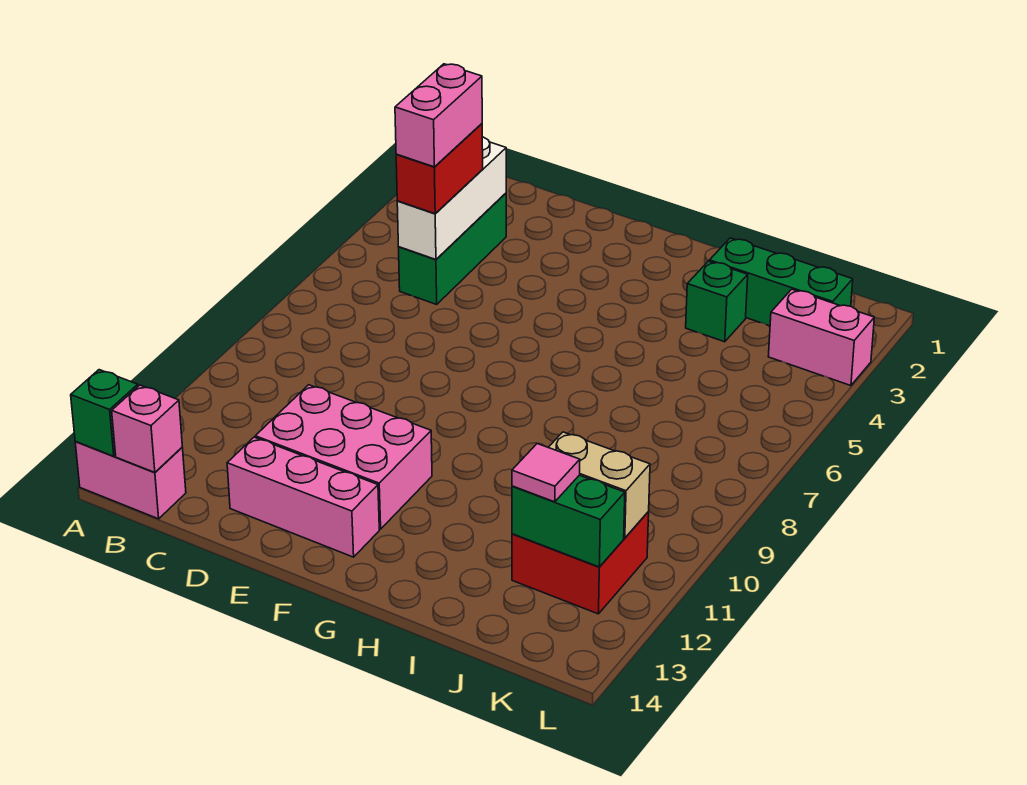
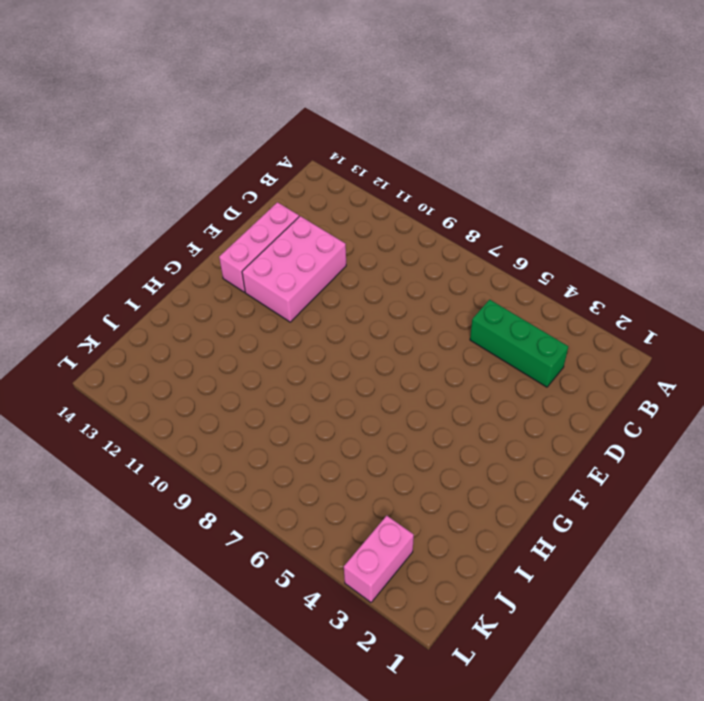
none -> pink brick A14:B14 level 1
none -> green brick I2:K2 level 1
none -> green brick I3 level 1

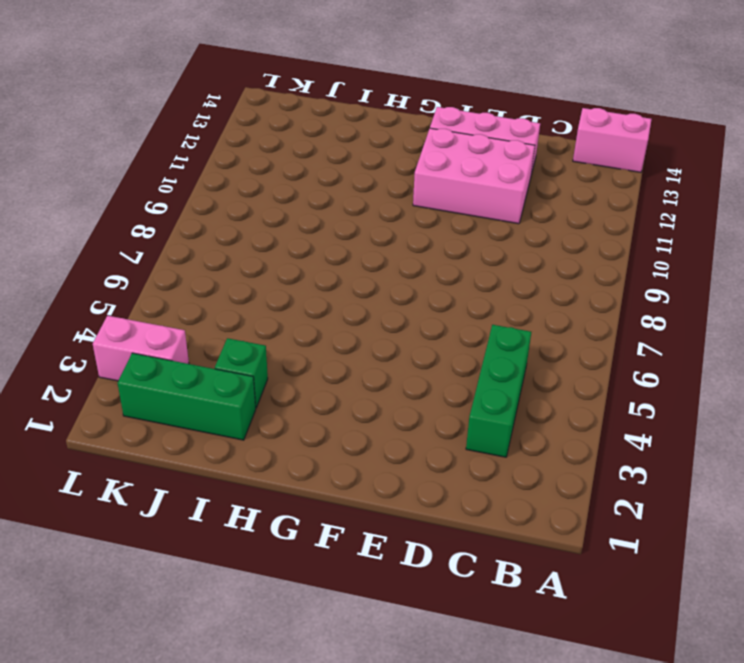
none -> red brick J11:K12 level 1
none -> green brick A14 level 2
none -> pink brick B14 level 2

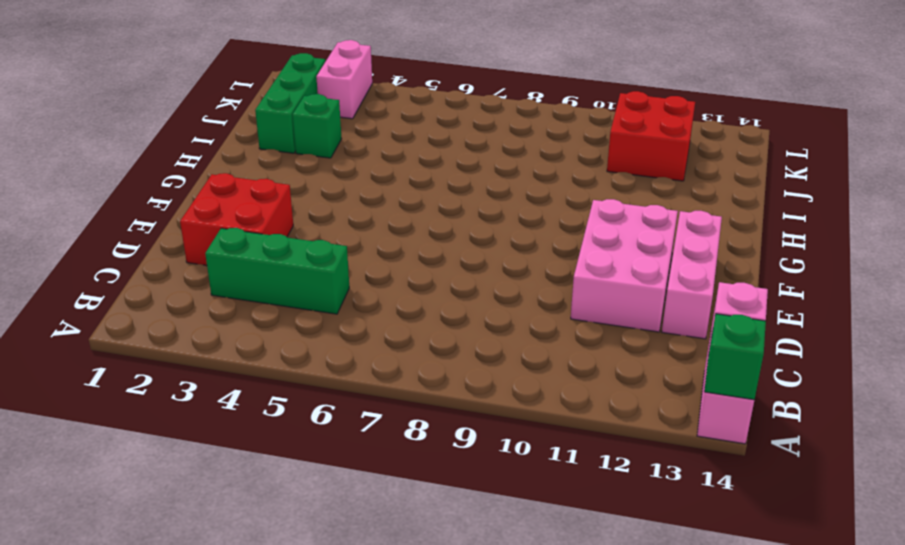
red brick D2:E3 level 1 -> none
none -> white brick C3:C5 level 2
none -> tan brick J11:K11 level 2
none -> green brick J12:K12 level 2

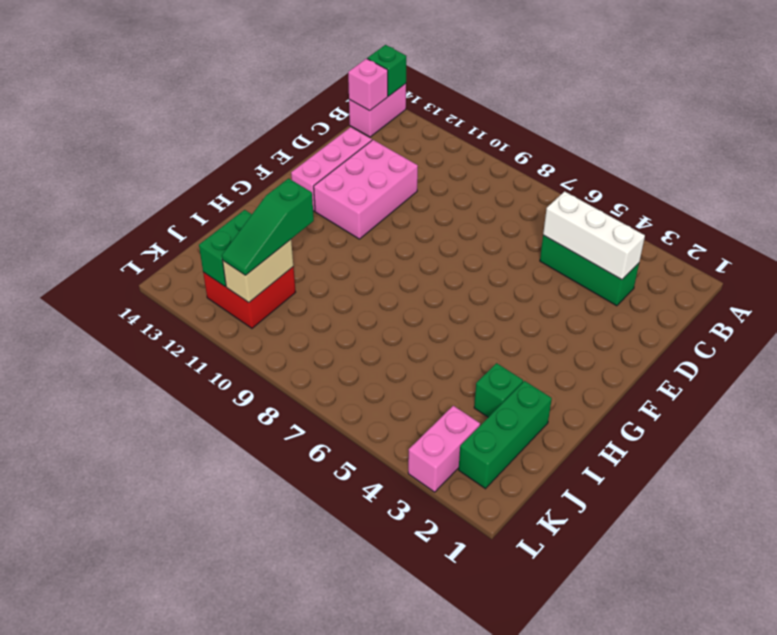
green slope I11:K11 level 3 top I -> none
none -> red brick C4:C5 level 3
none -> pink tile J12 level 3
none -> pink brick C4:C5 level 4

